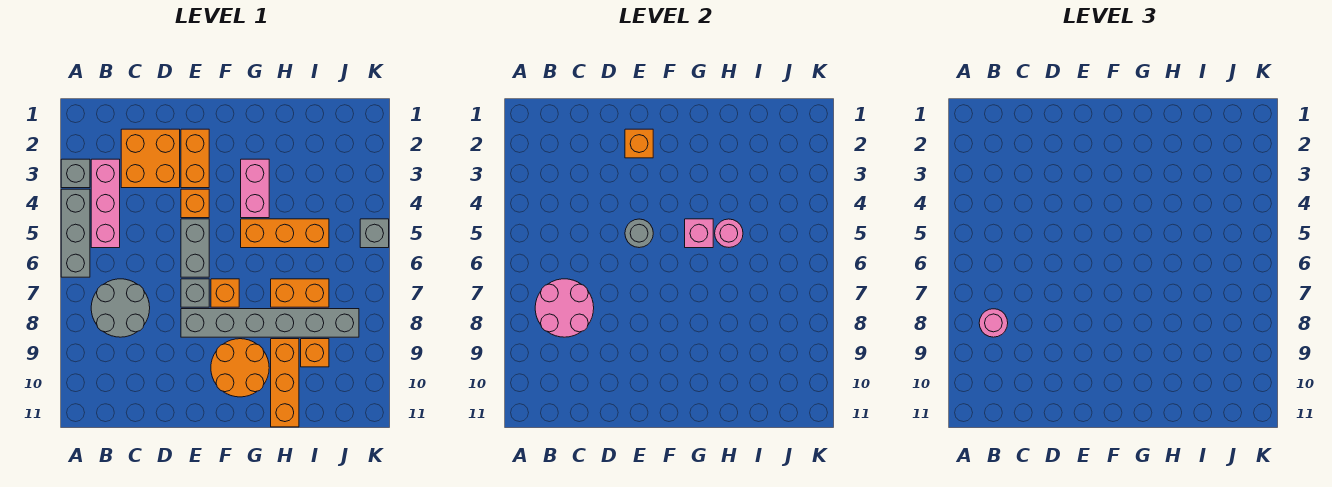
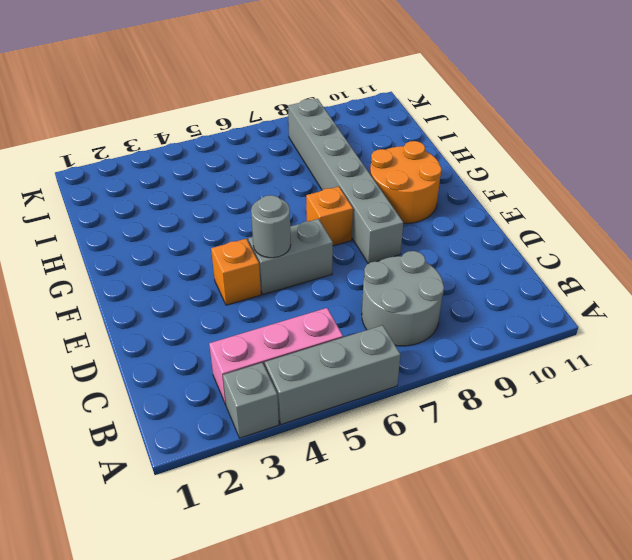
none -> orange brick C2:D3 level 1
none -> orange brick E2:E3 level 1
none -> grey brick E7 level 1

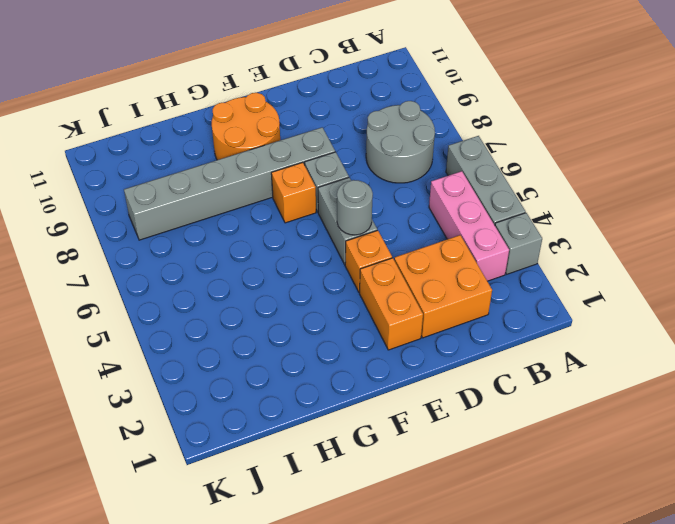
none -> pink brick G3:G4 level 1
none -> orange brick G5:I5 level 1
none -> orange brick H7:I7 level 1

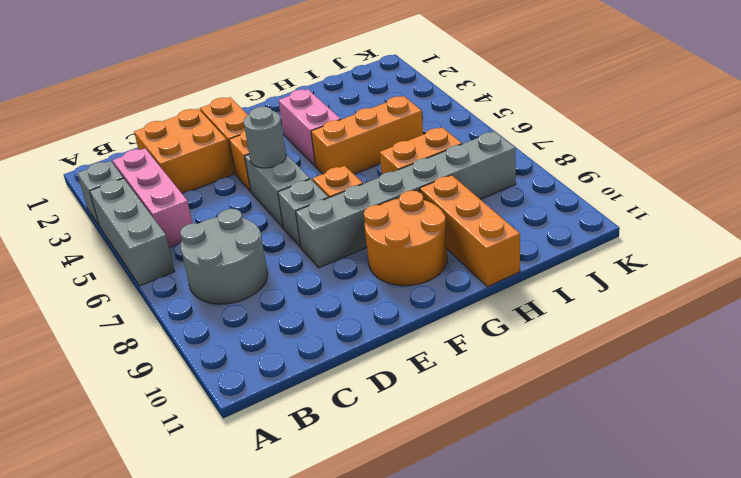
none -> orange brick I9 level 1
none -> grey brick K5 level 1
none -> pink round brick B7:C8 level 2

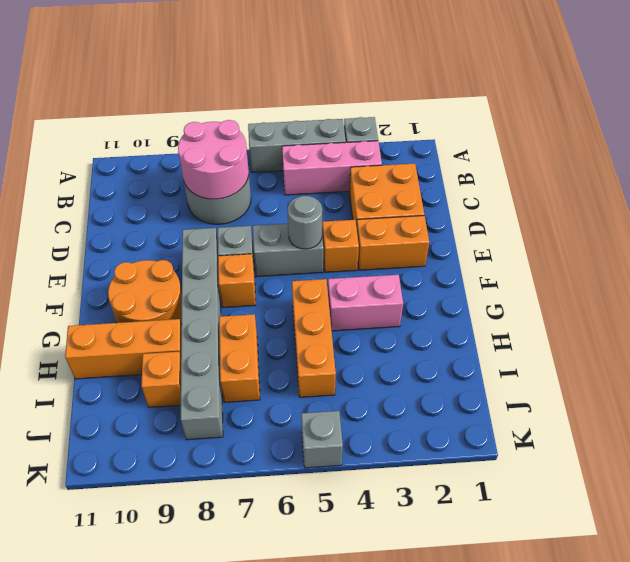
none -> orange brick E2 level 2
none -> pink brick G5 level 2
none -> pink round brick H5 level 2

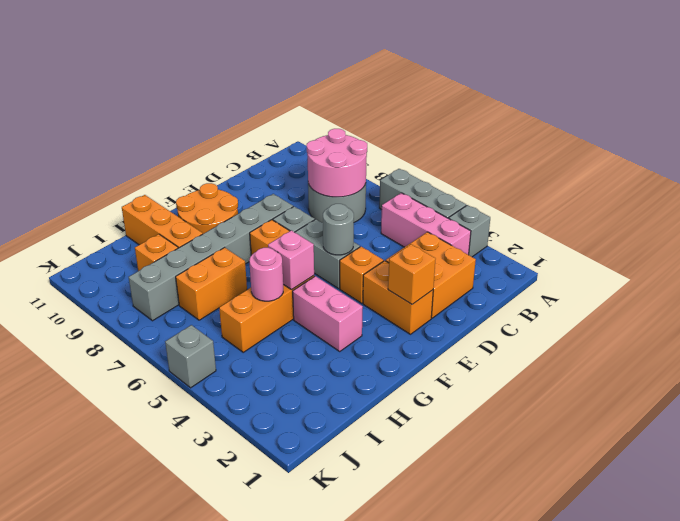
none -> pink round brick B8 level 3

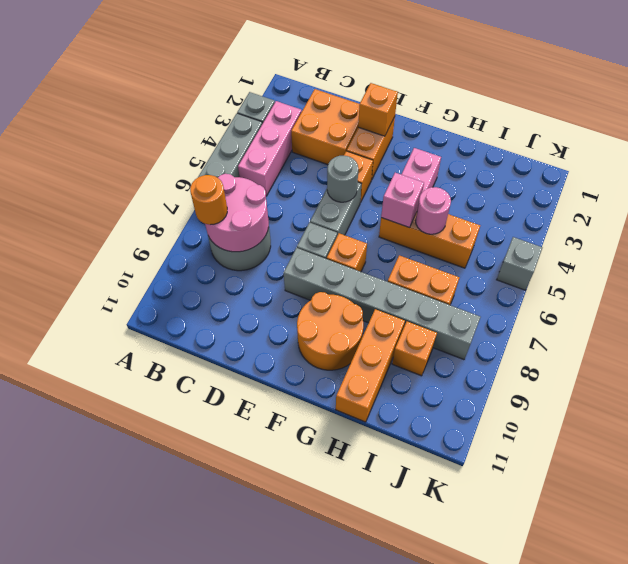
orange round brick B8 level 3 -> pink round brick B8 level 3

